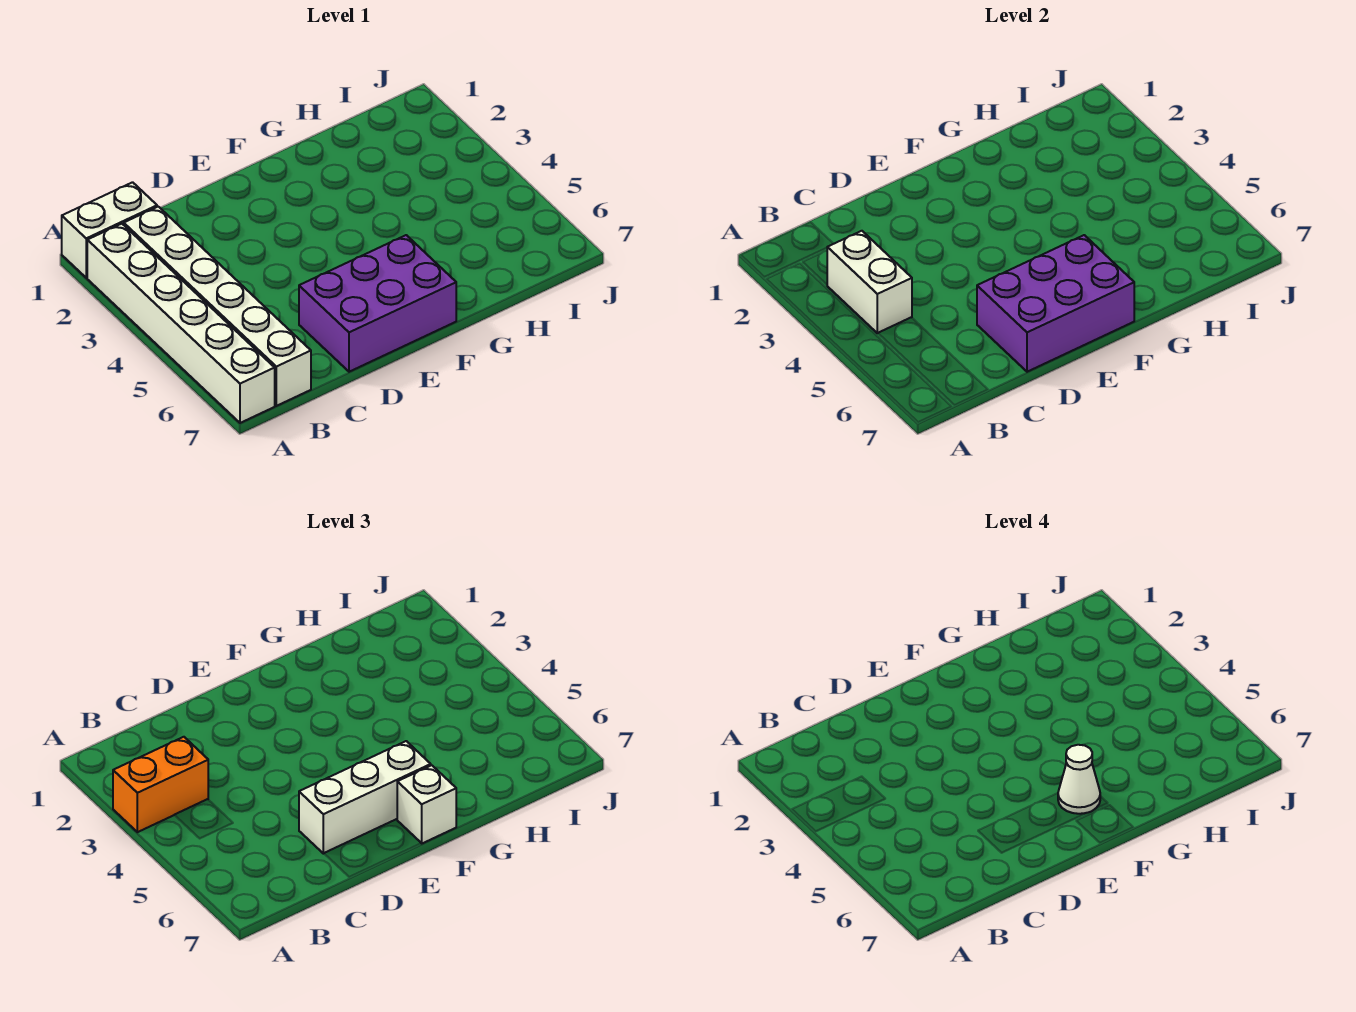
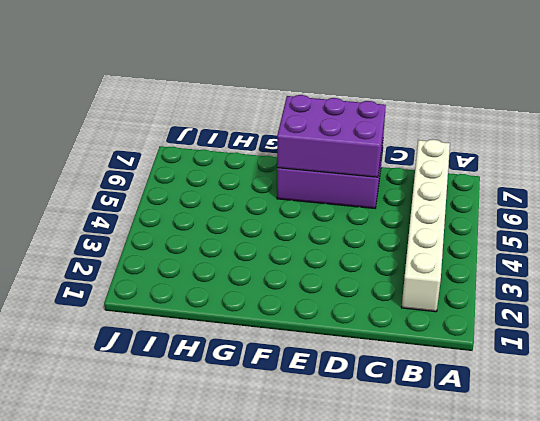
none -> white brick A1:B1 level 1
none -> white brick A2:A7 level 1

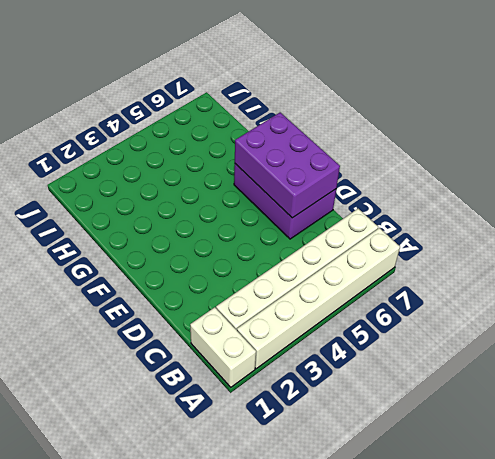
none -> white brick B3:B4 level 2
none -> orange brick A3:B3 level 3

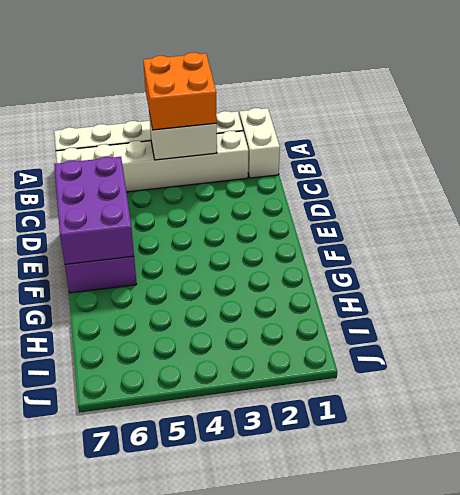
orange brick A3:B4 level 3 -> orange brick A3:B3 level 3
none -> white brick D6:F6 level 3
none -> white brick F7 level 3

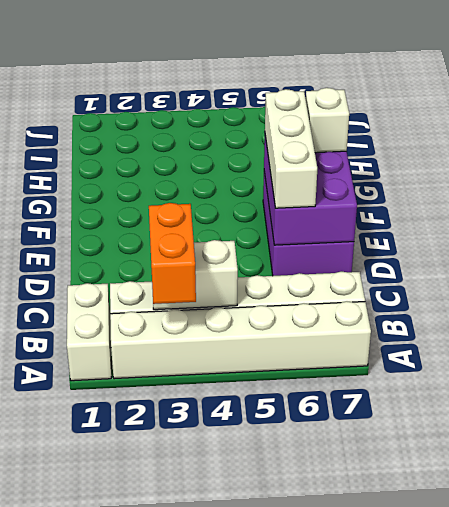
none -> white cone F6 level 4

